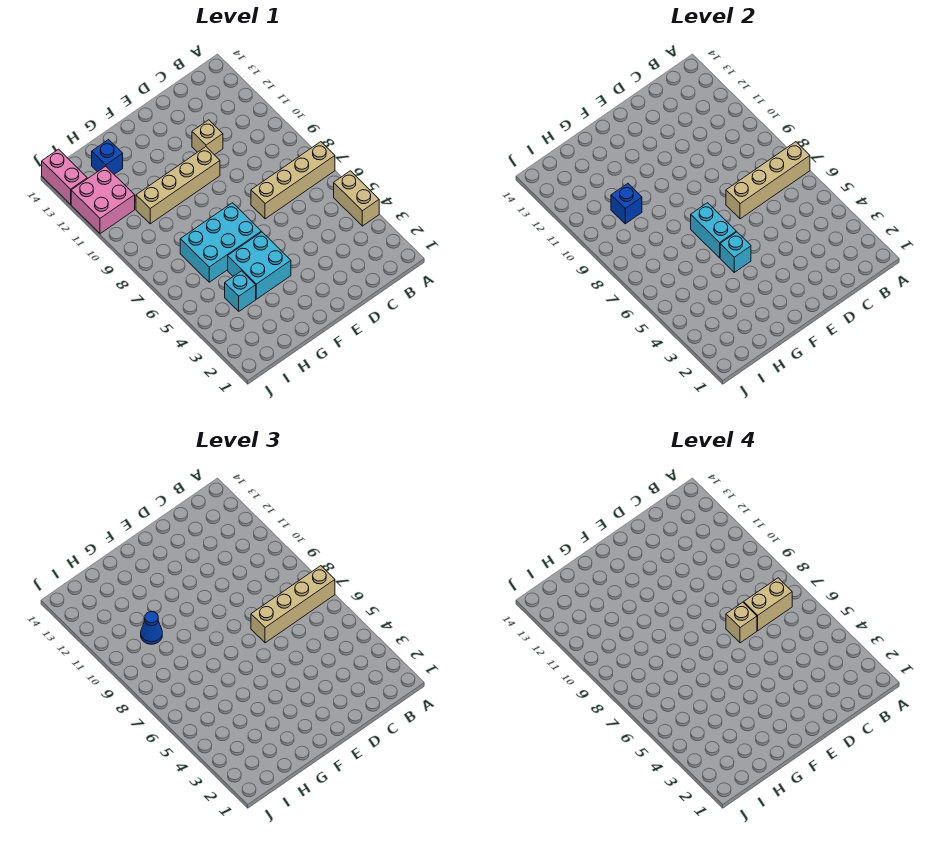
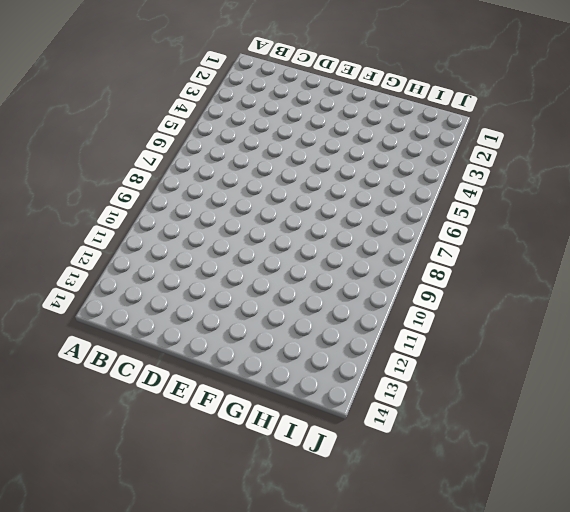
none -> tan brick A4:A5 level 1
none -> tan brick A7:D7 level 1
none -> tan brick D11 level 1

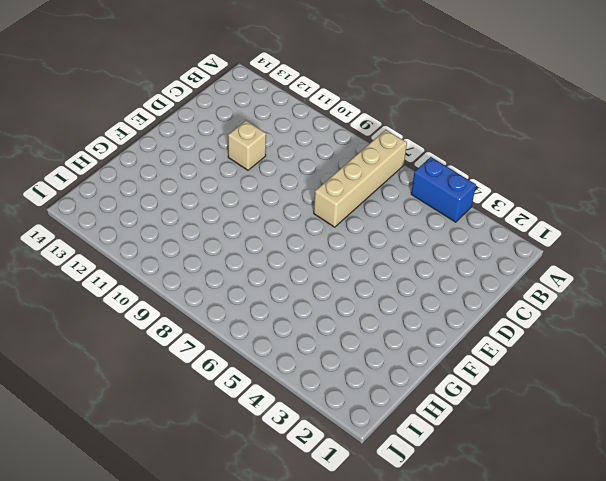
blue brick A4:A5 level 1 -> tan brick A4:A5 level 1
none -> tan brick E10:H10 level 1
none -> cyan brick F4:G5 level 1
none -> cyan brick F6:H7 level 1

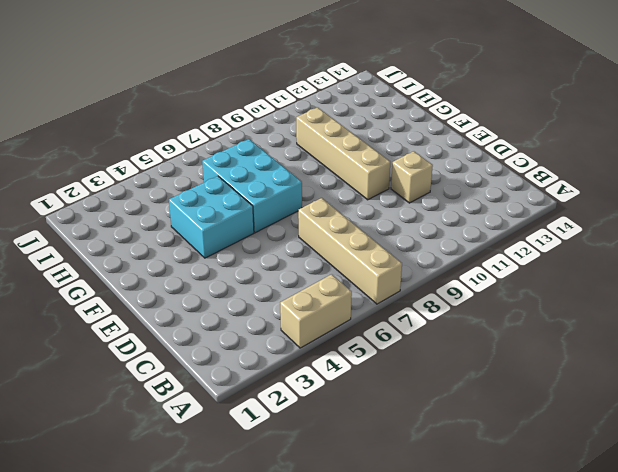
none -> cyan brick H4 level 1
none -> blue brick H13 level 1
none -> pink brick I11:J12 level 1

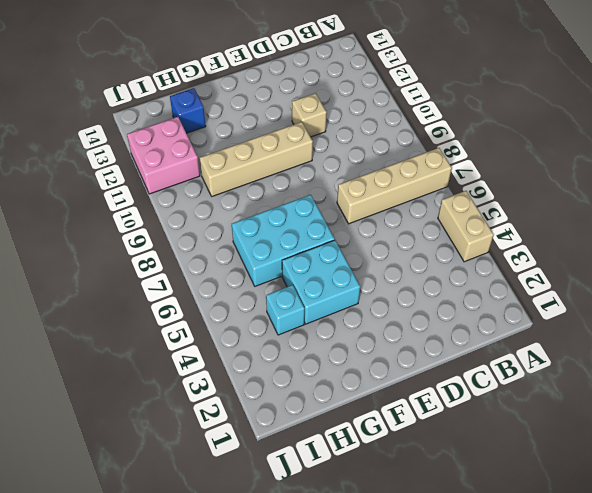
none -> pink brick J13:J14 level 1
none -> tan brick A7:D7 level 2
none -> cyan brick F5 level 2

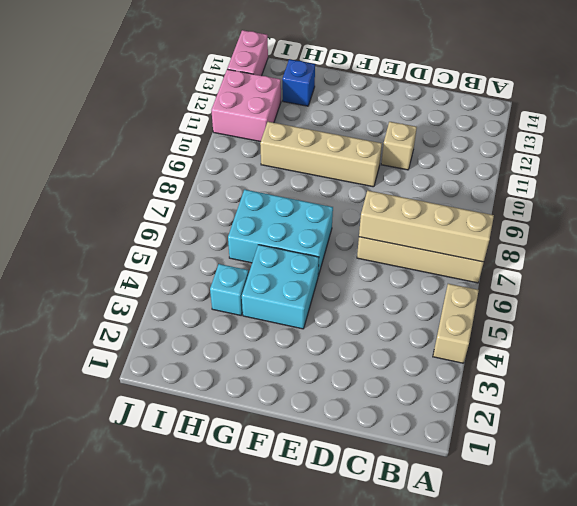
none -> cyan brick F5 level 2
none -> cyan brick F6:F7 level 2
none -> blue brick H10 level 2

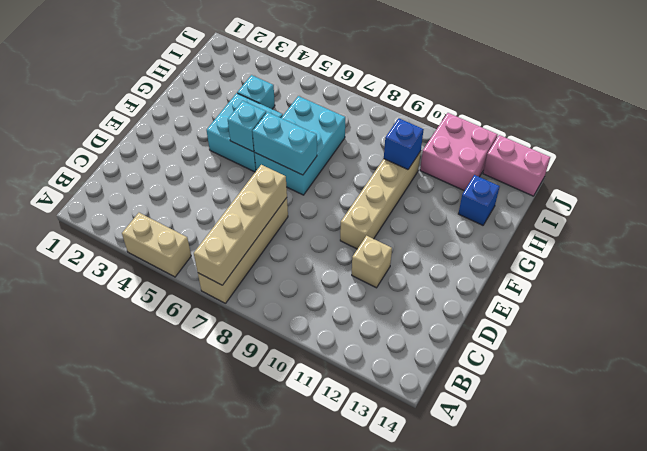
none -> tan brick A7:D7 level 3
none -> blue cone H10 level 3
none -> tan brick B7:C7 level 4

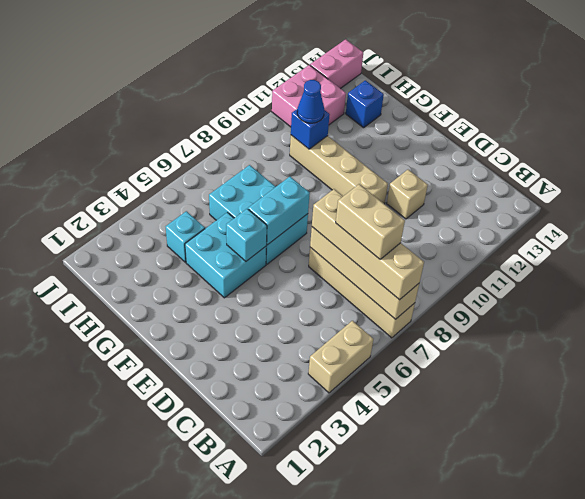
none -> tan brick D7 level 4

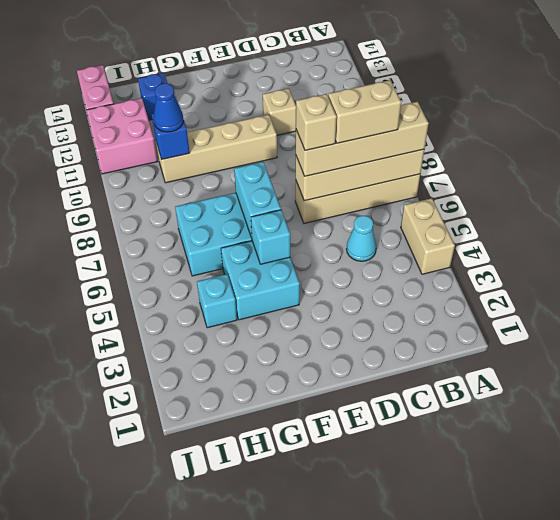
cyan cone C5 level 1 -> none

